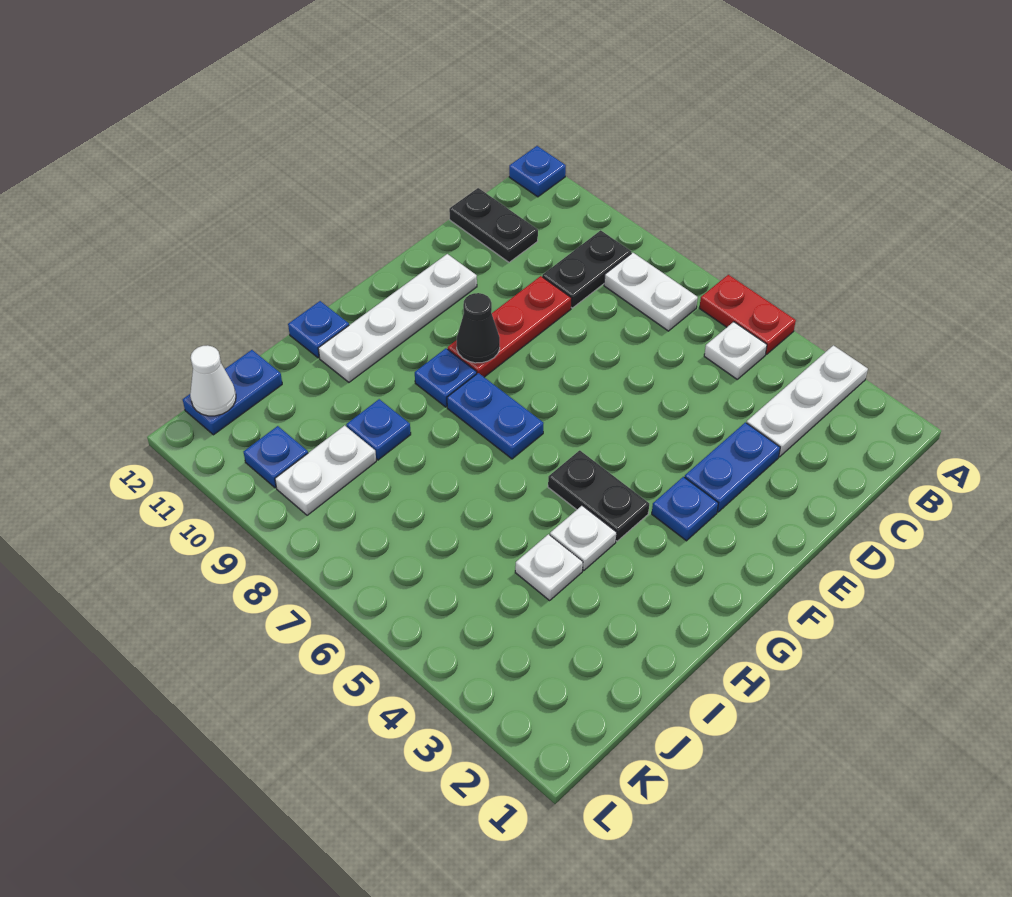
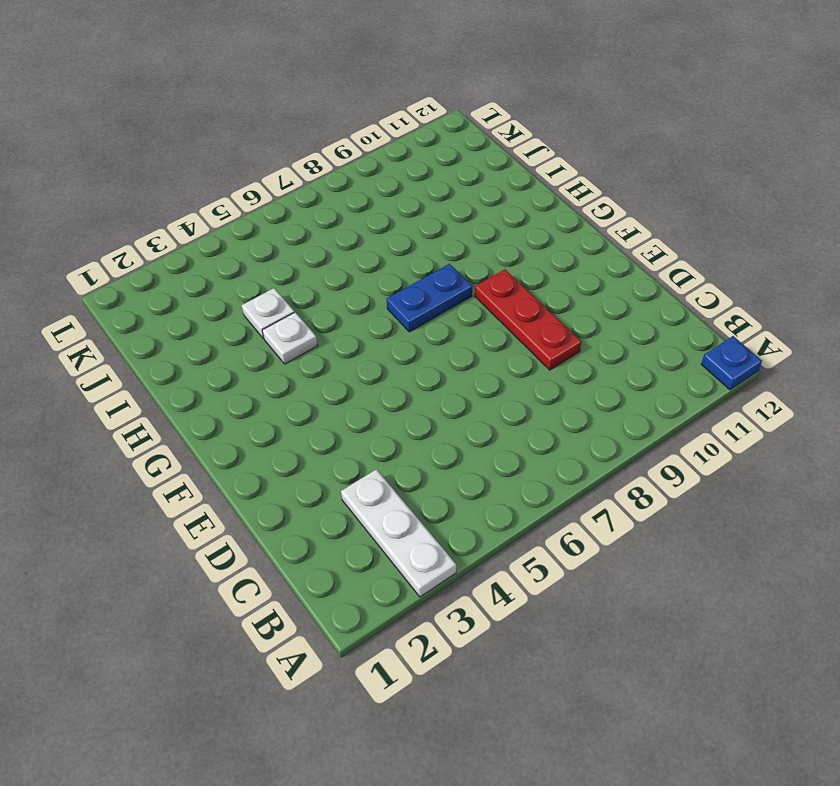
none -> red plate A5:A6 level 1
none -> white plate B5 level 1
none -> white plate B7:B8 level 1

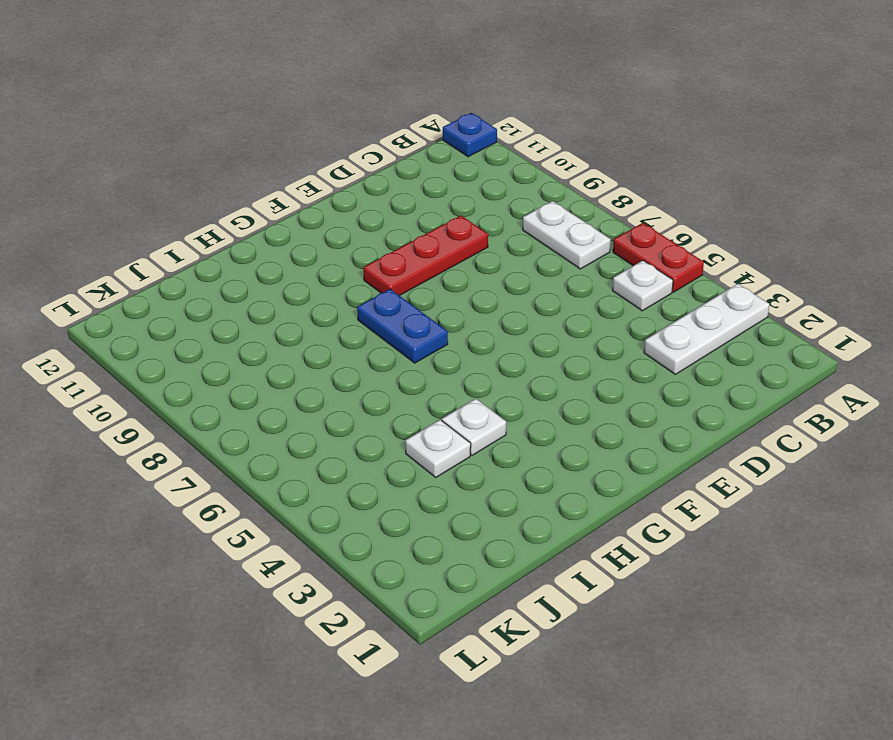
none -> black plate B9:C9 level 1
none -> black plate C11:C12 level 1
none -> blue plate D3:E3 level 1

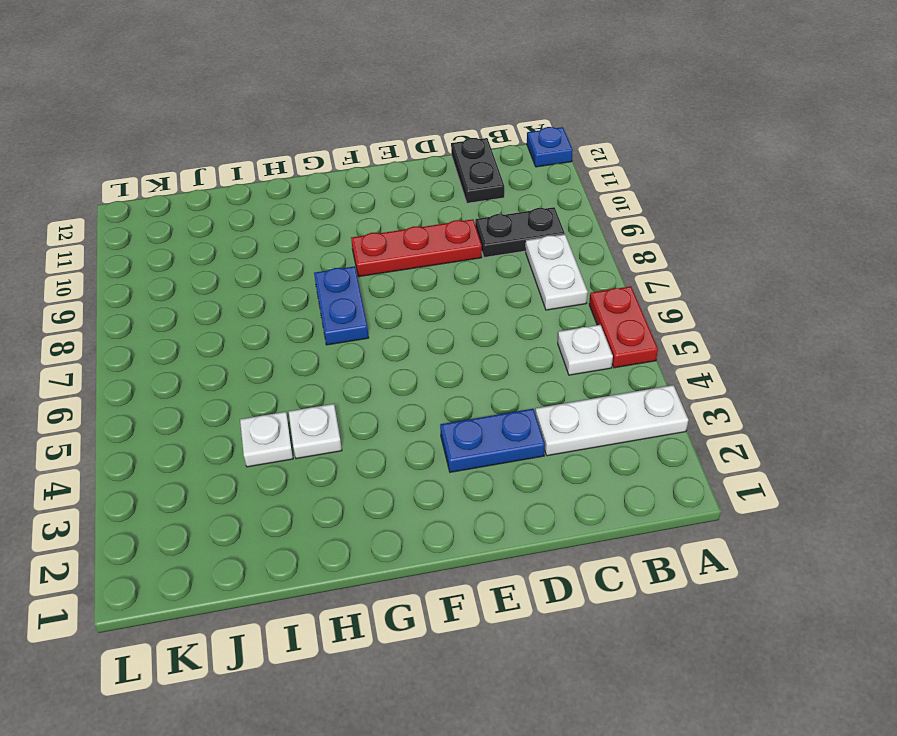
none -> white plate E11:H11 level 1
none -> blue plate F3 level 1
none -> black plate G4:G5 level 1

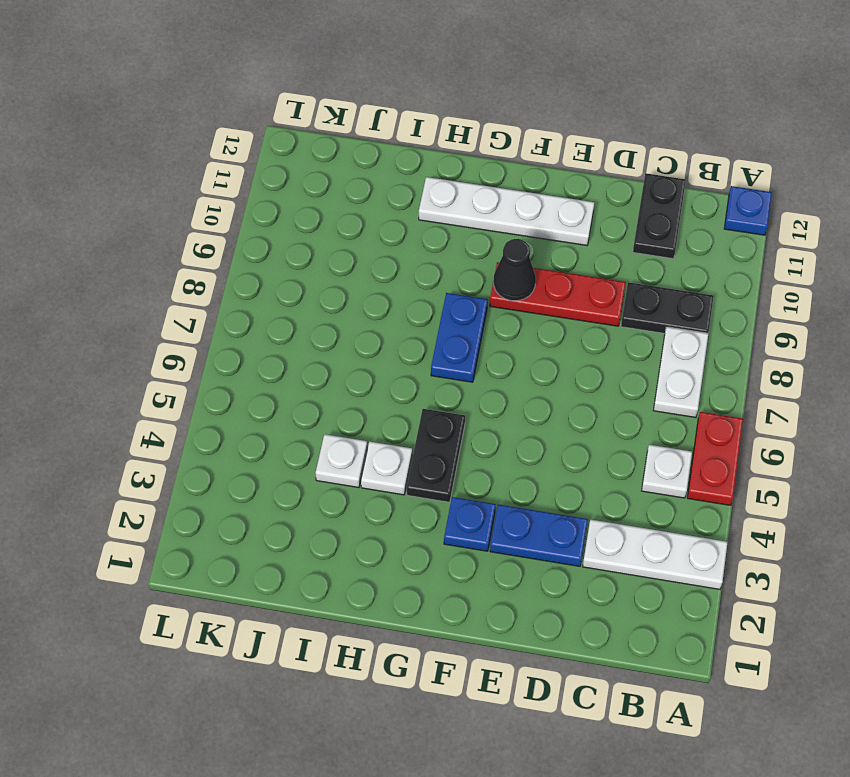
none -> blue plate G9 level 1
none -> blue plate H12 level 1
none -> blue plate I9 level 1

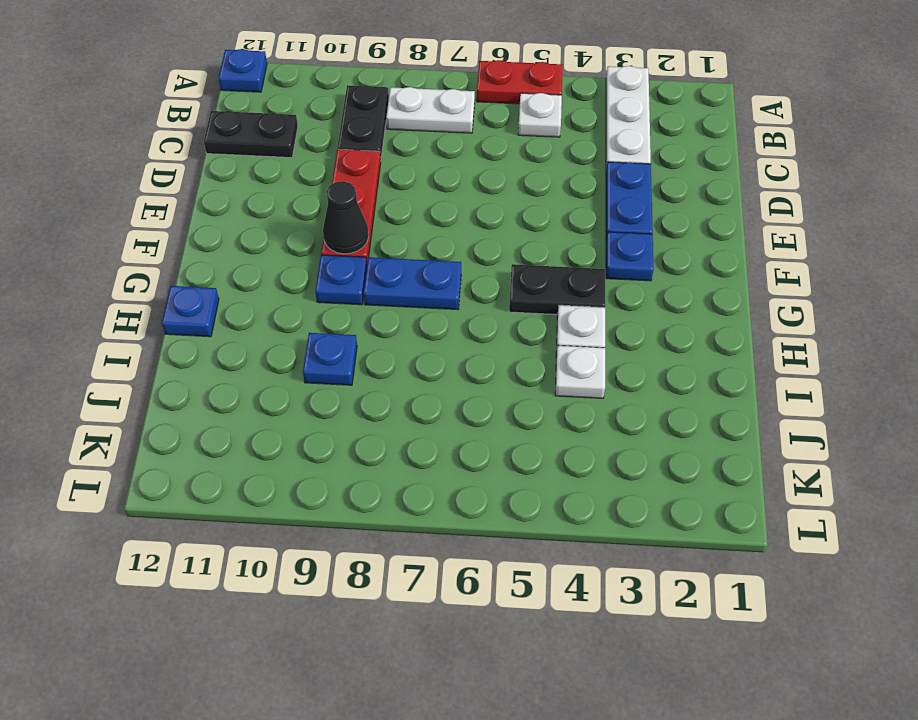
none -> white plate E11:H11 level 1
none -> white plate J9:K9 level 1
none -> blue plate J12:K12 level 1

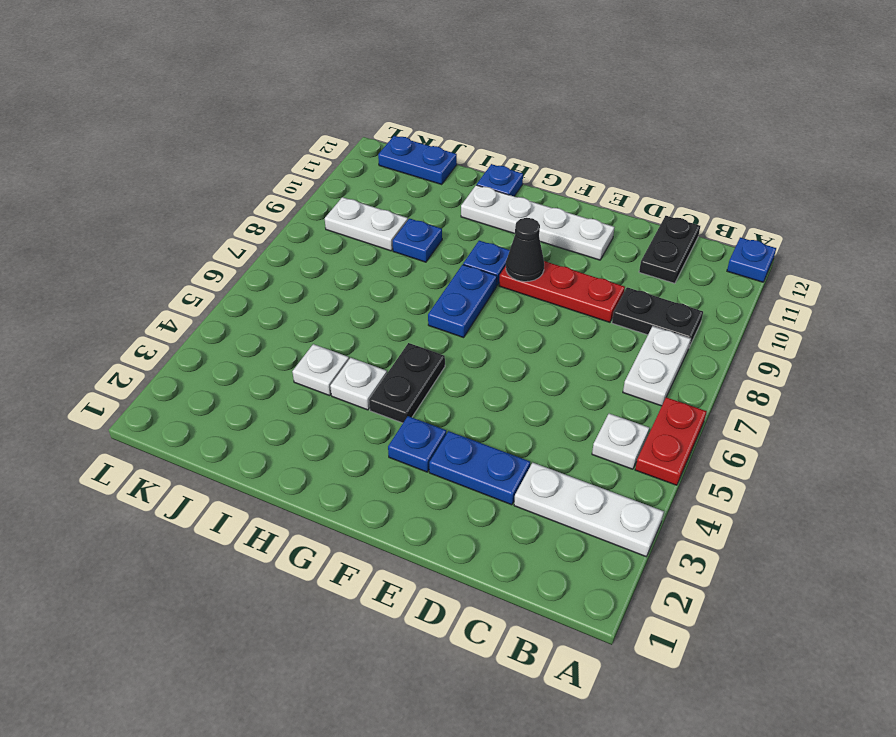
none -> blue plate K10 level 1
none -> white cone K12 level 2

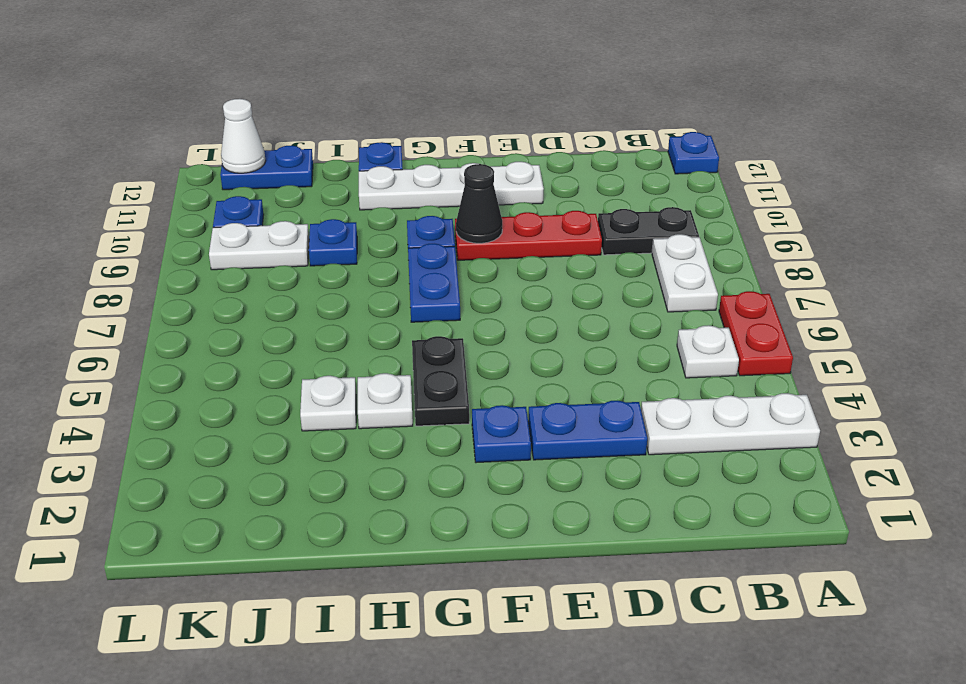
none -> black plate C11:C12 level 1

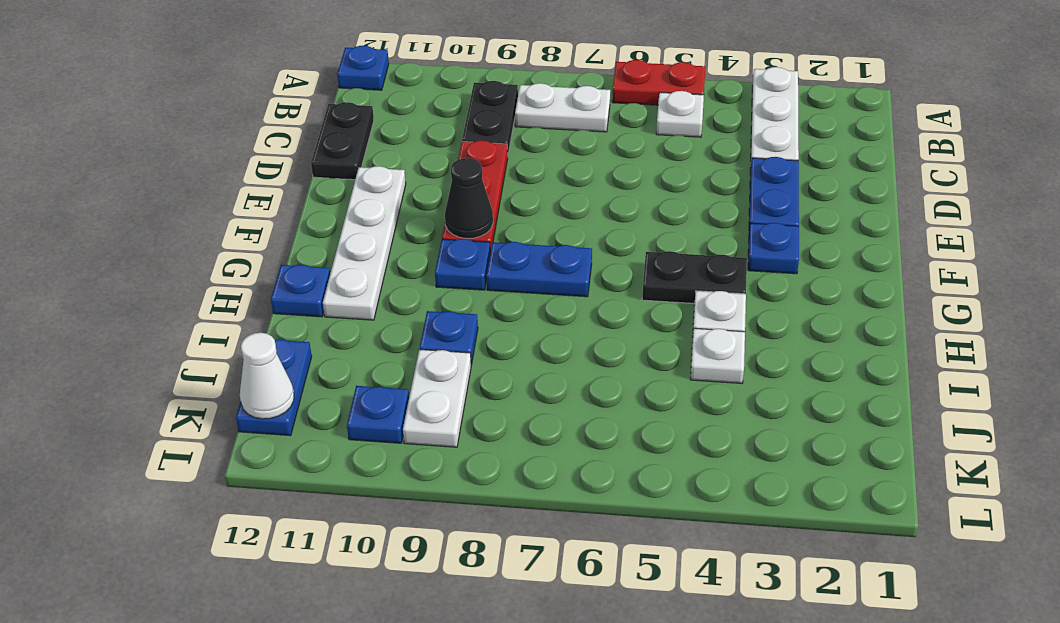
black plate C12:D12 level 1 -> black plate C11:C12 level 1

